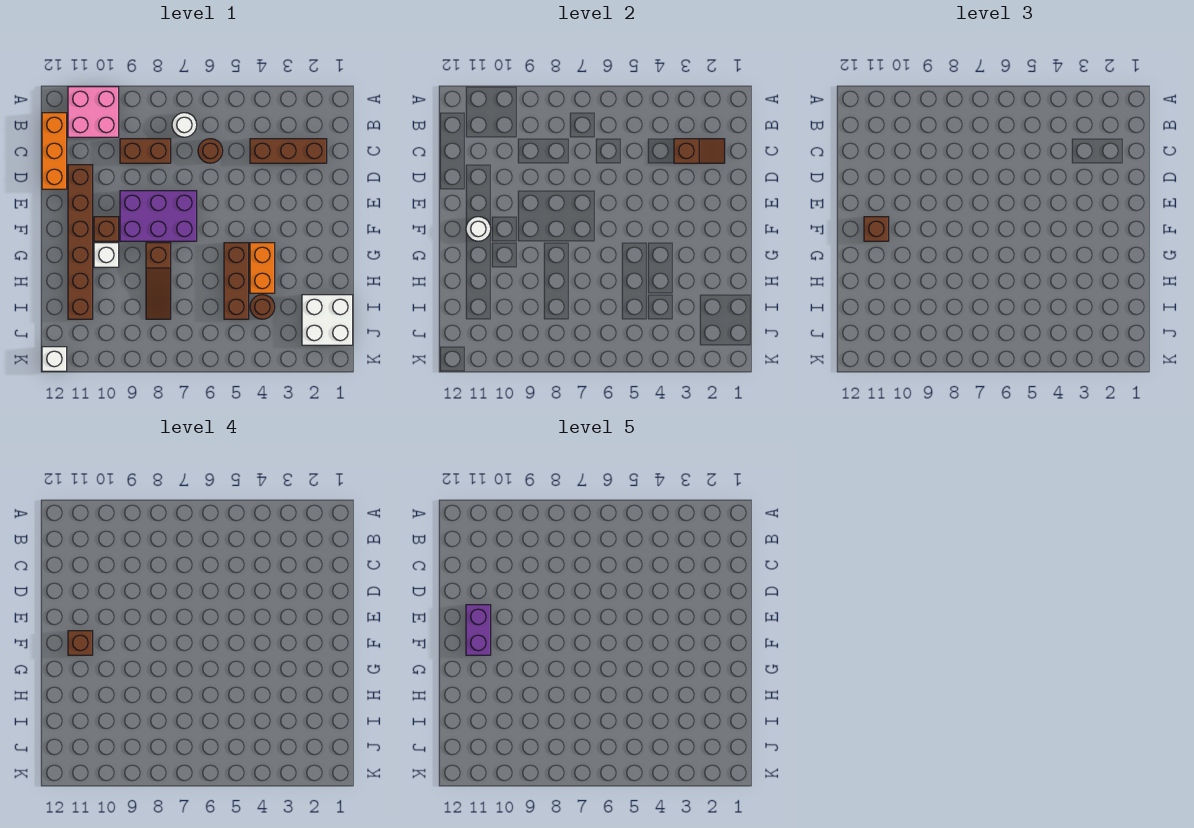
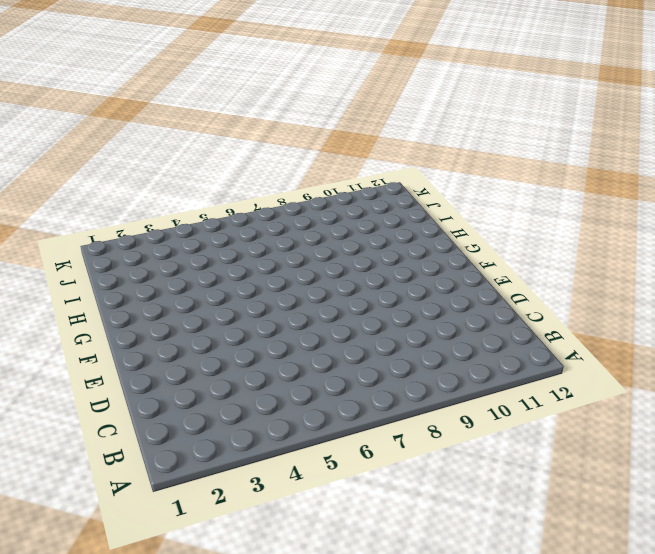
none -> pink brick A10:B11 level 1
none -> white round brick B7 level 1
none -> orange brick B12:D12 level 1

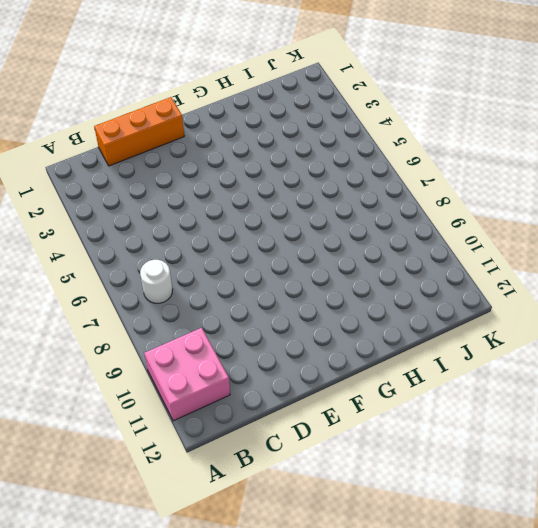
orange brick C1:E1 level 1 -> orange brick B12:D12 level 1
none -> brown brick C2:C4 level 1
none -> brown round brick C6 level 1
none -> brown brick C8:C9 level 1

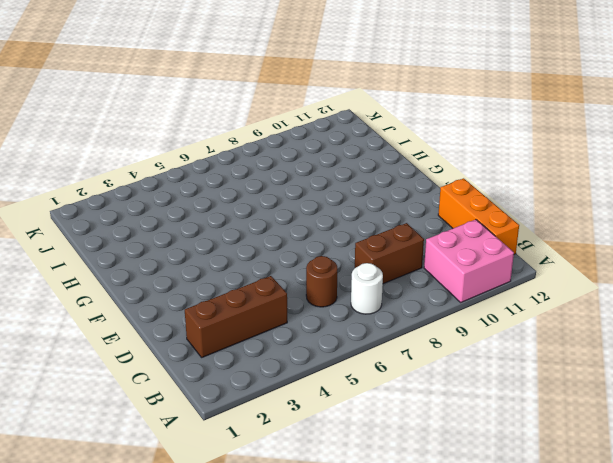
none -> brown brick D11:I11 level 1
none -> purple brick E7:F9 level 1
none -> brown brick F10 level 1

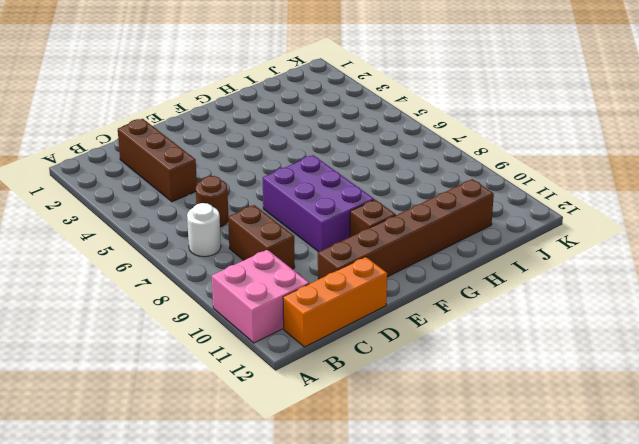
none -> orange brick G4:H4 level 1
none -> brown brick G5:I5 level 1
none -> brown slope G8:I8 level 1 top G

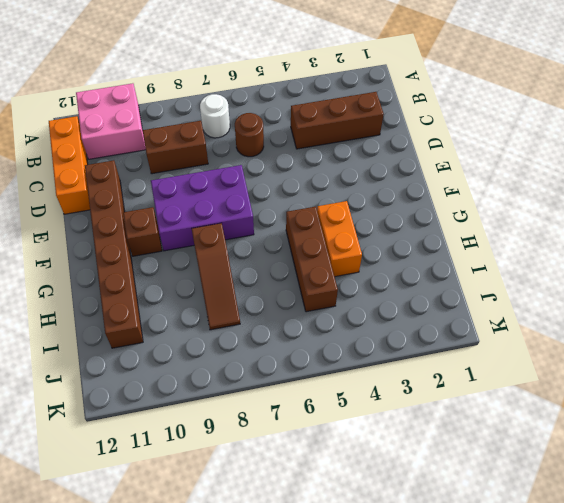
none -> white brick G10 level 1
none -> white brick I1:J2 level 1
none -> brown round brick I4 level 1

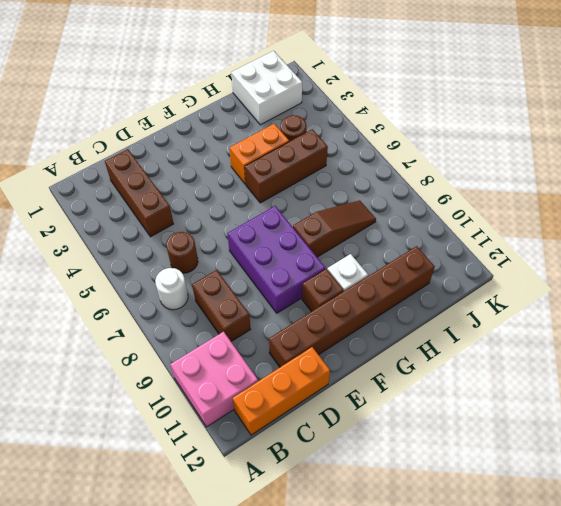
none -> white brick K12 level 1
none -> brown slope C2:C3 level 2 top 3
none -> white round brick F11 level 2

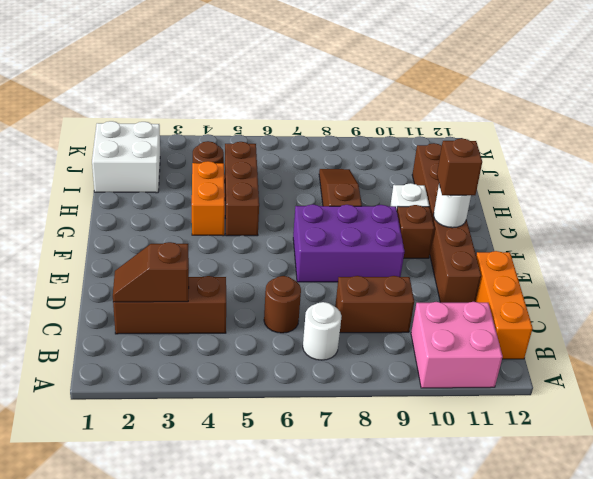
none -> white brick K12 level 1
none -> brown brick F11 level 4
none -> purple brick E11:F11 level 5

